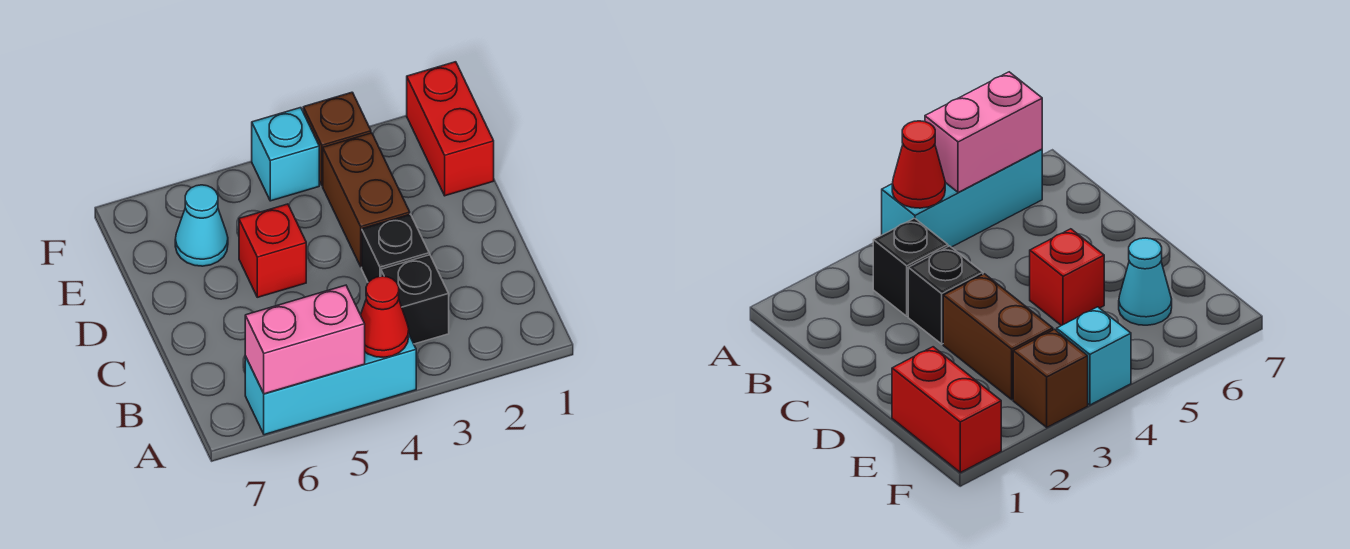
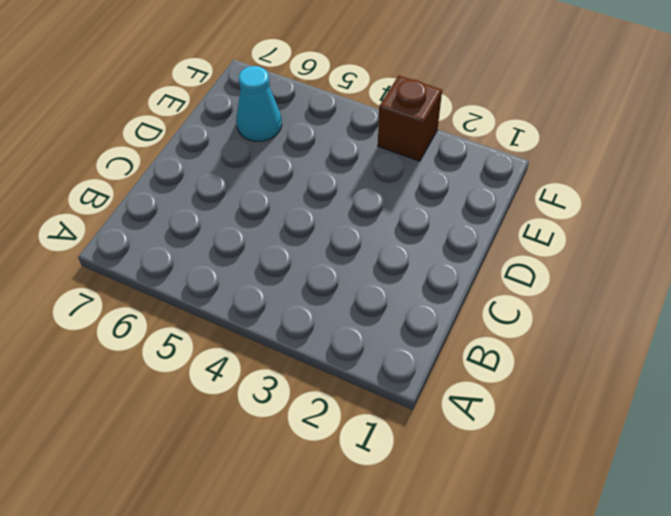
none -> cyan brick A4:A6 level 1
none -> black brick B3 level 1

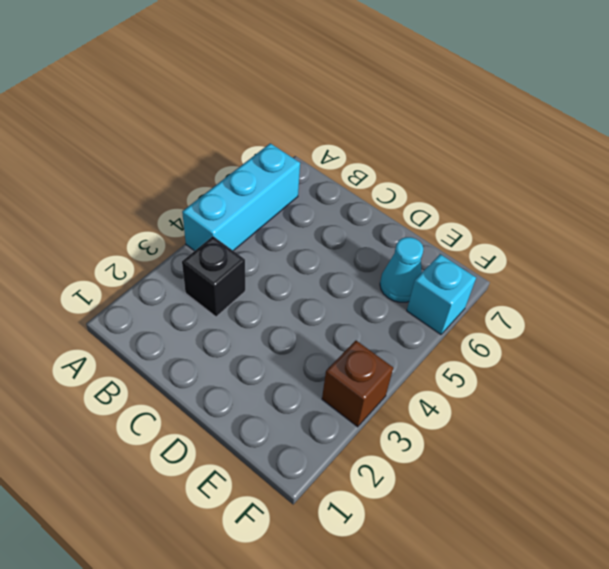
cyan brick F6 level 1 -> cyan brick F4 level 1
none -> black brick C3 level 1
none -> brown brick D3:E3 level 1

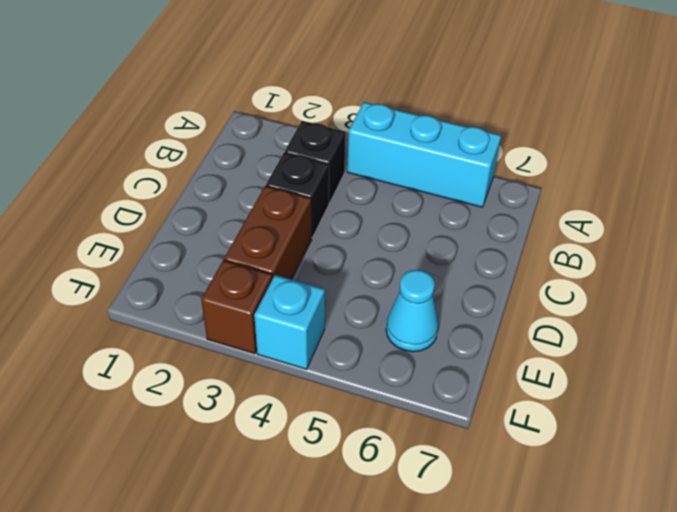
none -> red brick D5 level 1
none -> red brick E1:F1 level 1

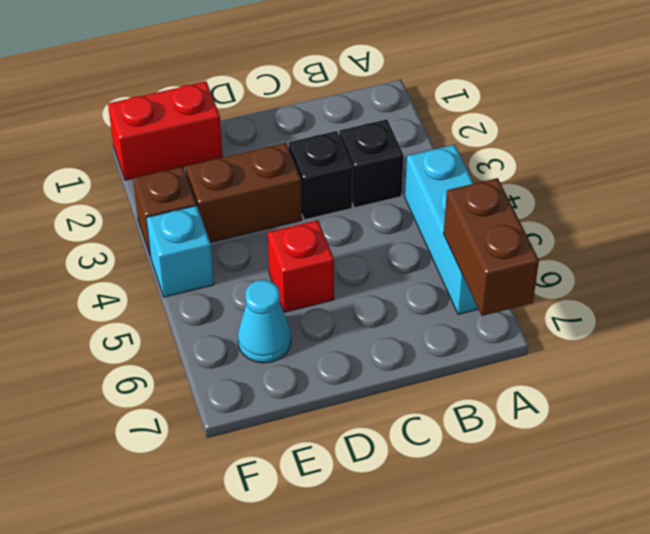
brown brick A6:A7 level 2 -> pink brick A5:A6 level 2
none -> red cone A4 level 2

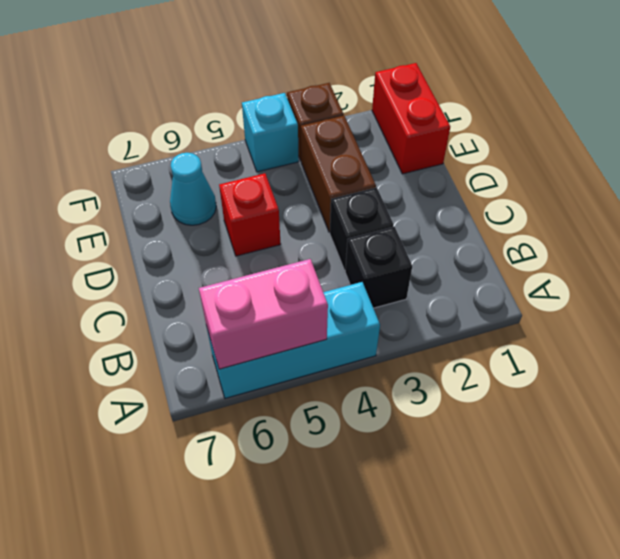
none -> red cone A4 level 2

